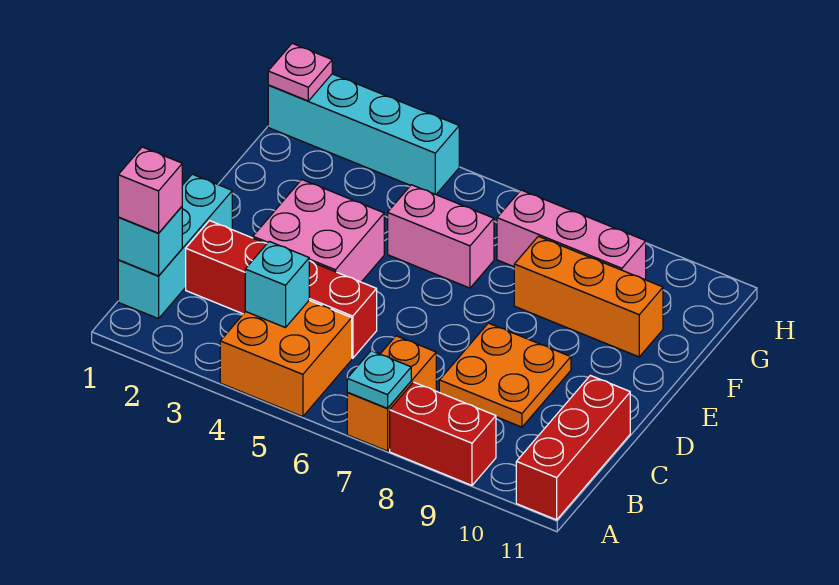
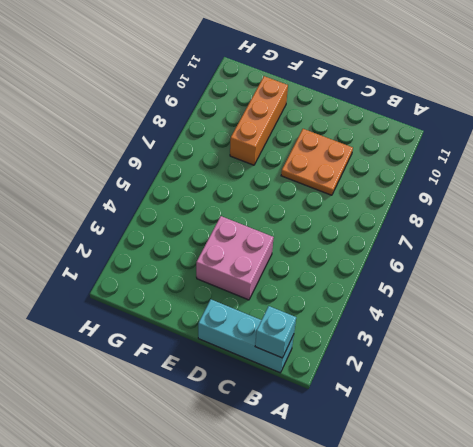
none -> orange brick A4:B5 level 1
none -> orange brick A7:B7 level 1
none -> red brick A8:A9 level 1

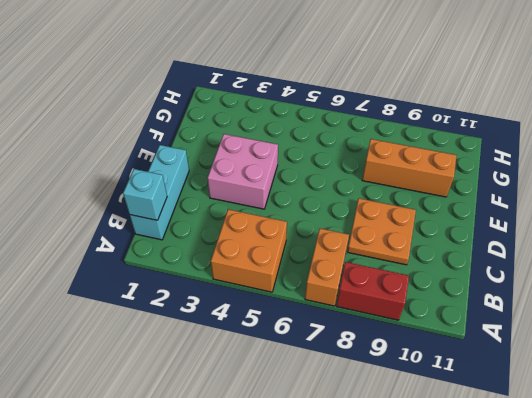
none -> red brick A11:C11 level 1
none -> red brick C2:C5 level 1
none -> pink brick F5:F6 level 1

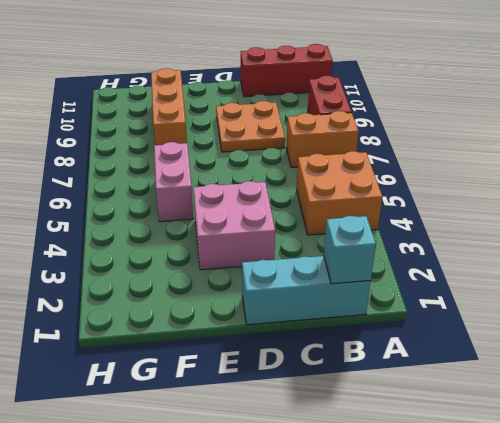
none -> red brick C2:C5 level 1
none -> pink brick G7:G9 level 1
none -> cyan brick H1:H4 level 1

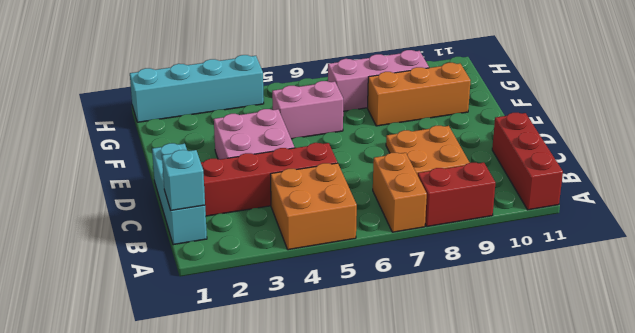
none -> cyan plate A7 level 2
none -> cyan brick B4 level 2
none -> pink plate H1 level 2

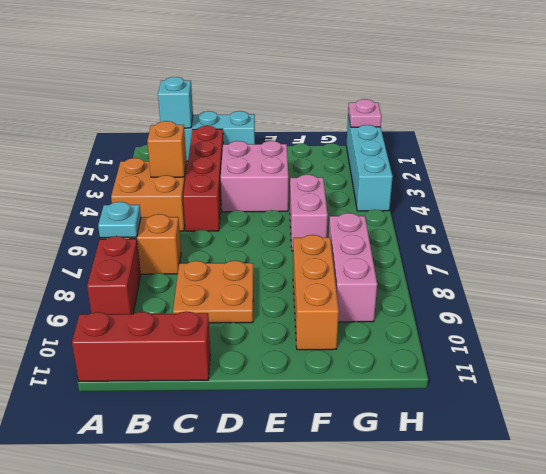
orange brick B4 level 2 -> cyan brick B4 level 2
none -> pink brick B1 level 3

